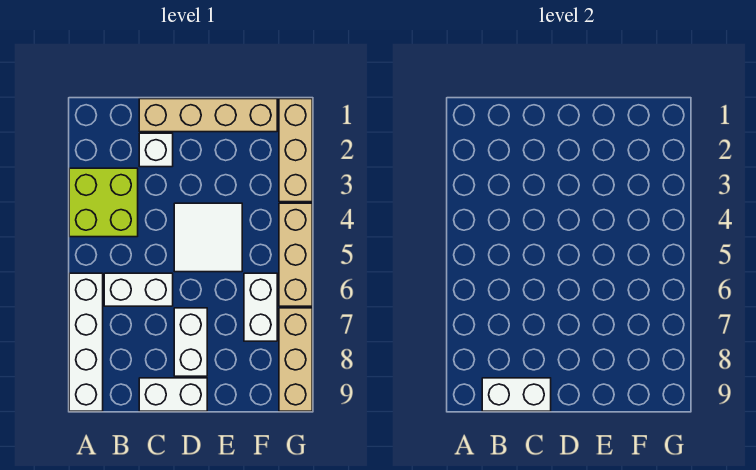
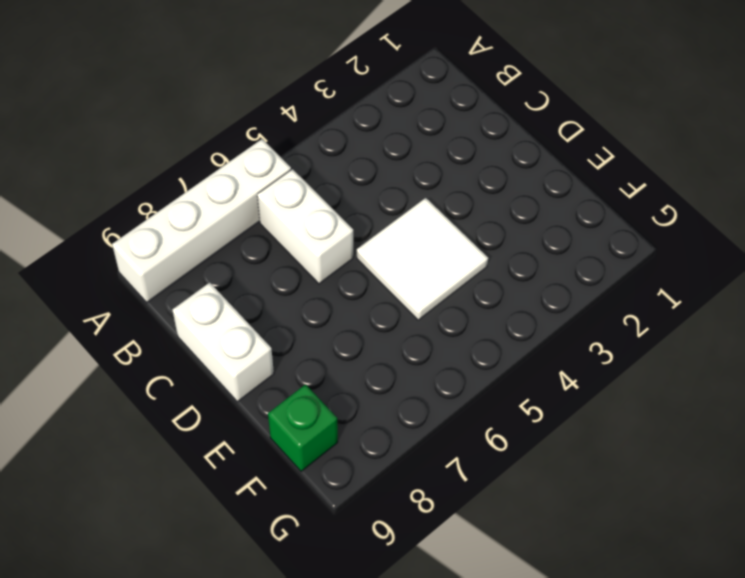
green brick F9 level 1 -> none
none -> lime brick A3:B4 level 1
none -> tan brick C1:F1 level 1
none -> white brick C2 level 1

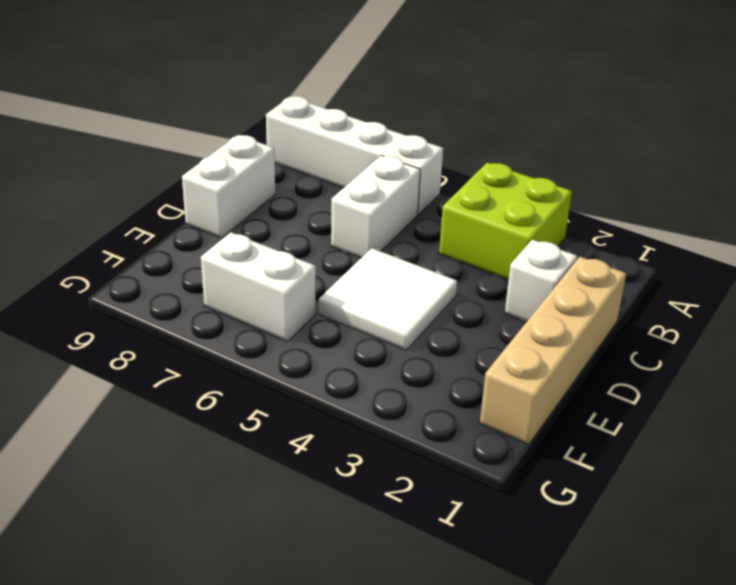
none -> white brick D7:D8 level 1
none -> tan brick G1:G3 level 1
none -> tan brick G4:G6 level 1

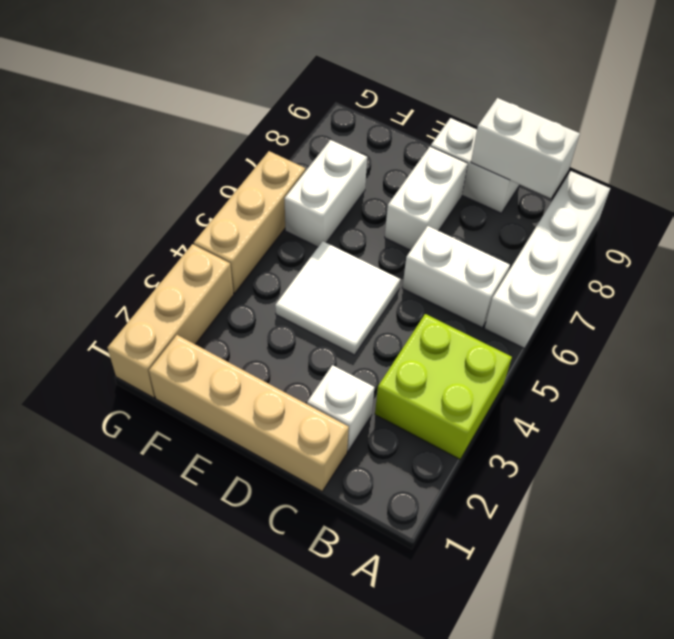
none -> tan brick G7:G9 level 1

